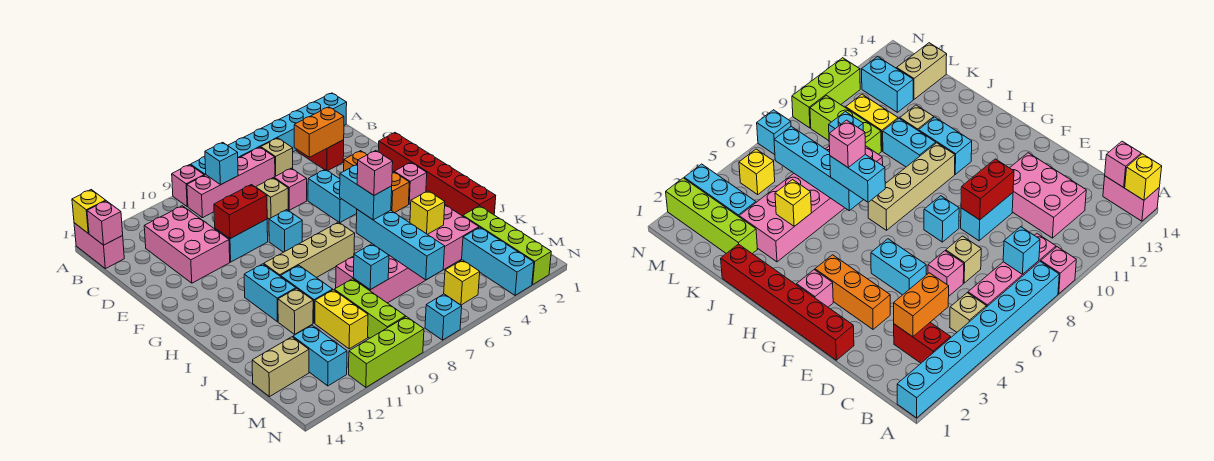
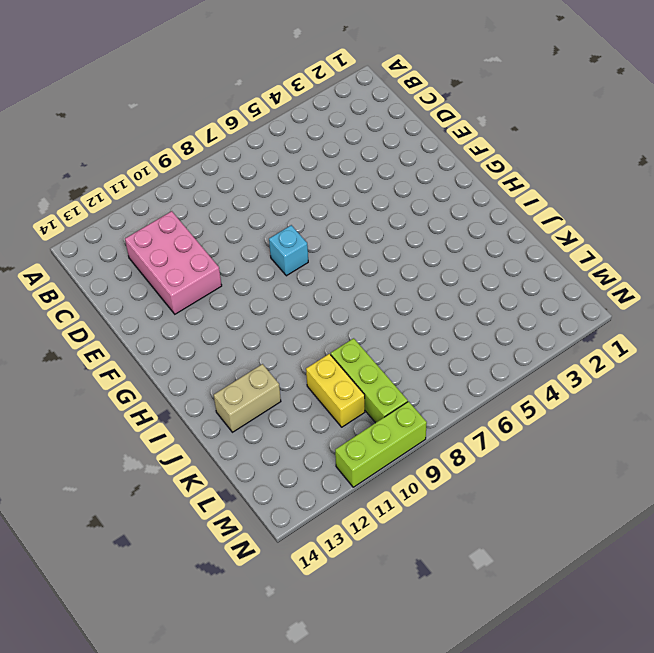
tan brick J12:J13 level 1 -> tan brick L13:L14 level 1
none -> cyan brick A1:A8 level 1
none -> pink brick A9 level 1
none -> pink brick A14:B14 level 1
none -> red brick B3:C3 level 1

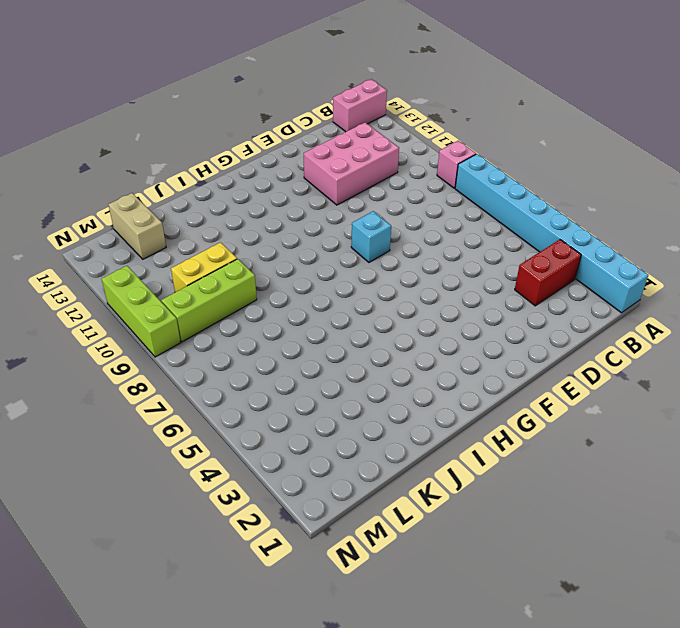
none -> tan brick B5 level 1
none -> pink brick B6:B9 level 1
none -> pink brick D6 level 1
none -> tan brick D7 level 1

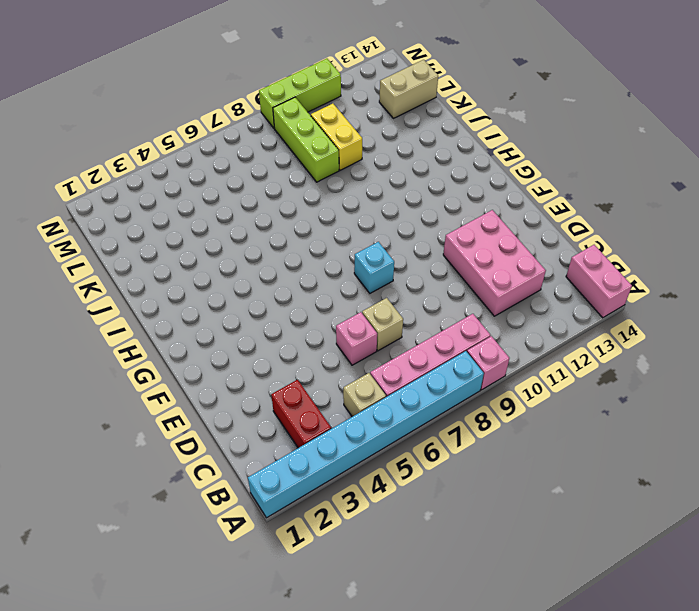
none -> red brick E1:J1 level 1
none -> orange brick E3:G3 level 1
none -> cyan brick E5:F5 level 1
none -> cyan brick E9:E10 level 1

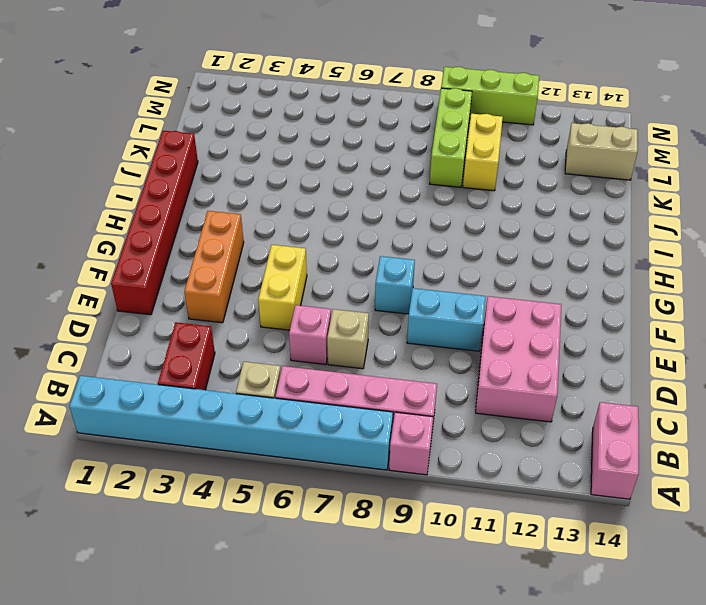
yellow brick E5:F5 level 1 -> cyan brick E5:F5 level 1
none -> pink brick G2 level 1
none -> tan brick H7:H10 level 1
none -> cyan brick H11:I11 level 1
none -> cyan brick I10:J10 level 1

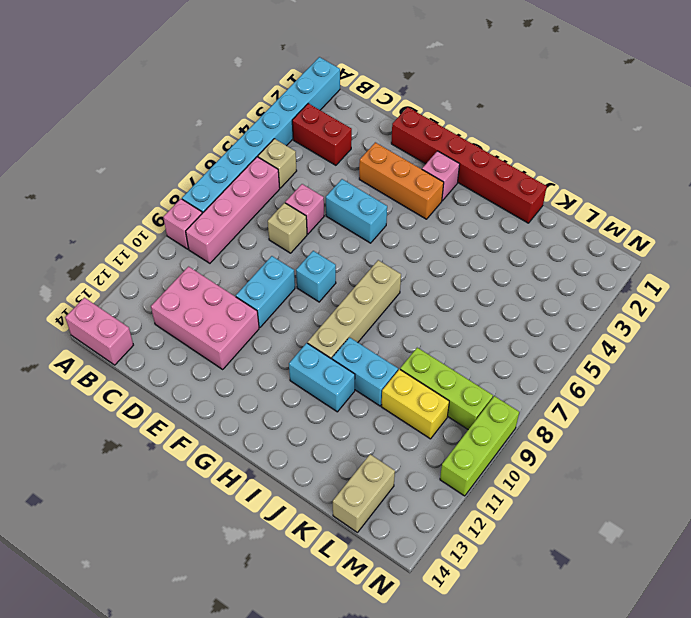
none -> pink brick J3:K8 level 1
none -> tan brick J11 level 1
none -> lime brick K2:N2 level 1
none -> cyan brick L3:N3 level 1

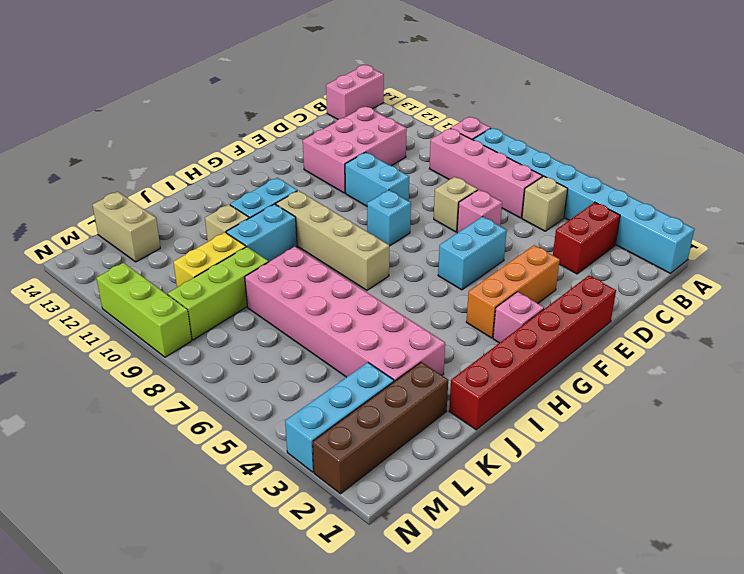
brown brick K2:N2 level 1 -> lime brick K2:N2 level 1
none -> cyan brick L12:M12 level 1
none -> yellow brick M5 level 1
none -> cyan brick N7 level 1
none -> yellow brick A14 level 2

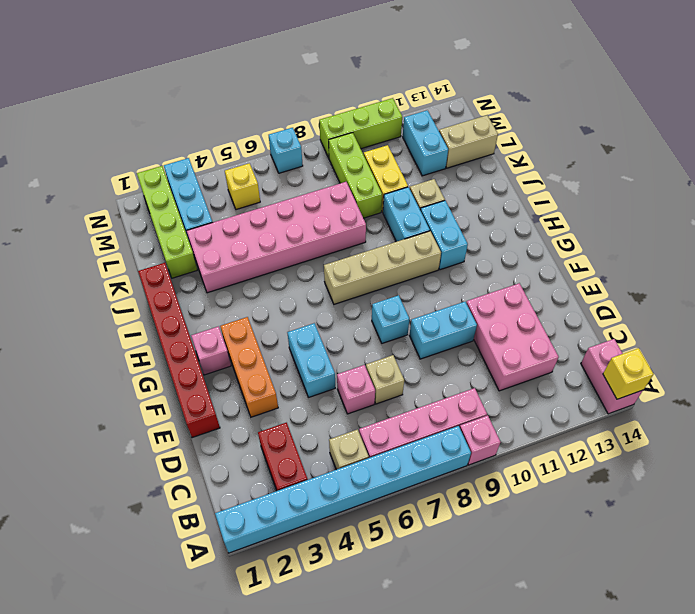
none -> cyan brick B8 level 2
none -> pink brick B14 level 2
none -> orange brick C3:C4 level 2
none -> red brick E9:E10 level 2

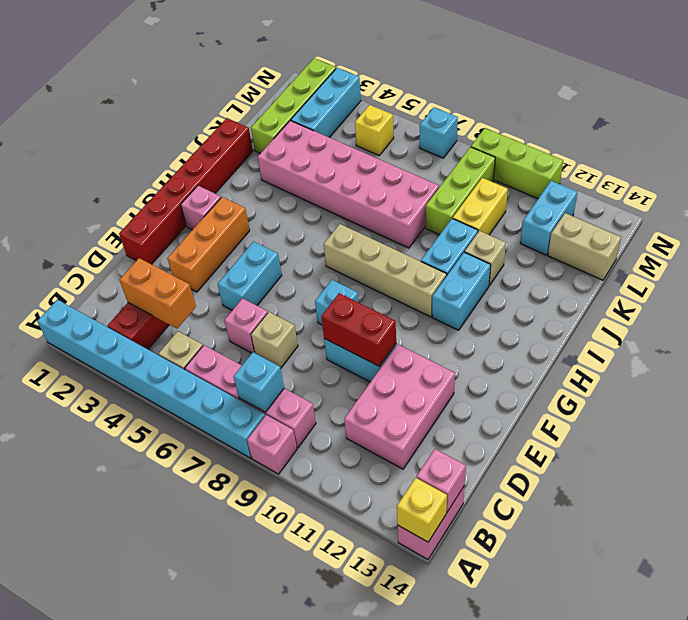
none -> cyan brick I6:L6 level 2
none -> yellow brick J4 level 2
none -> cyan brick K8 level 2
none -> cyan brick H6:I6 level 3

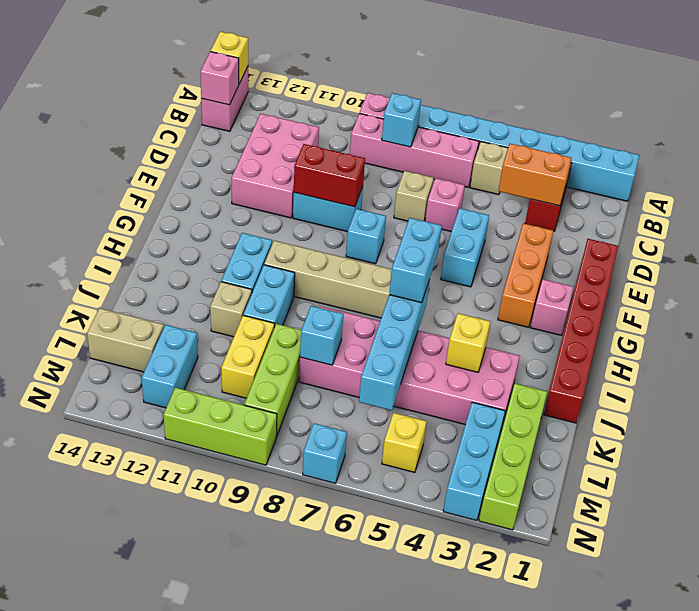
none -> pink brick I6 level 4

